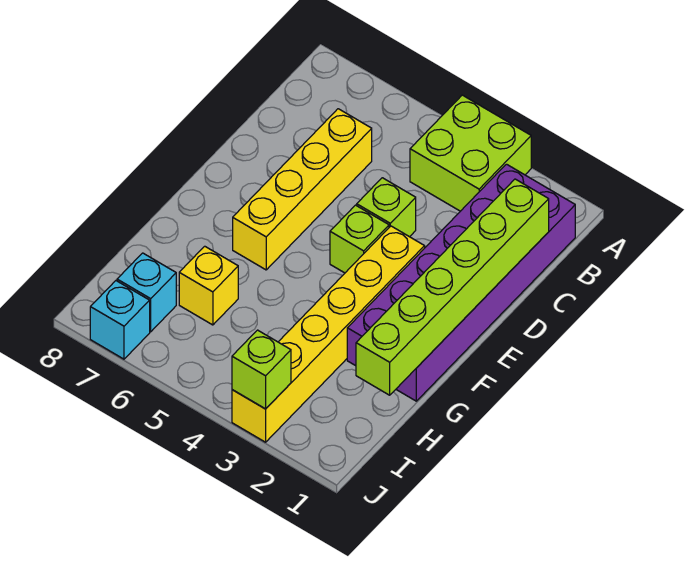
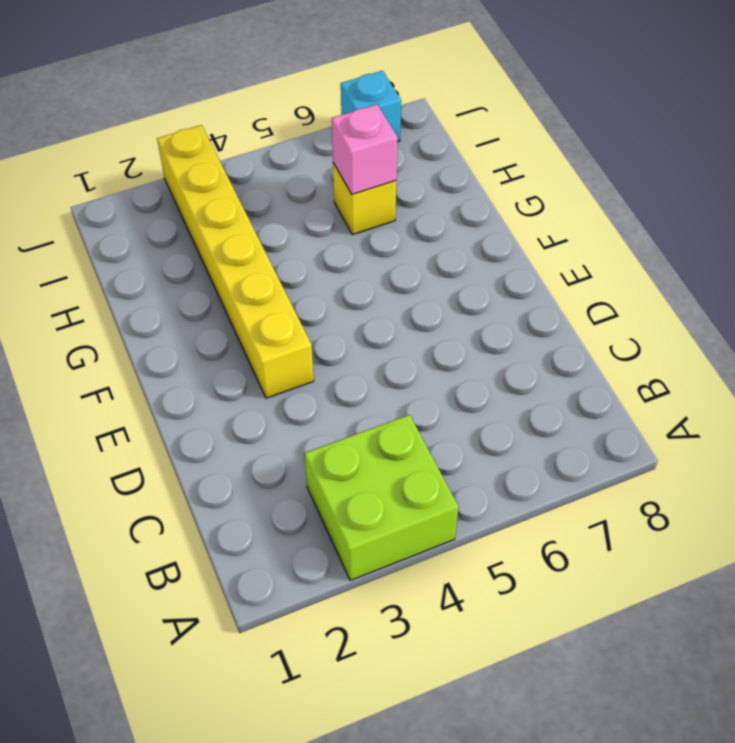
pink brick H6 level 2 -> none
none -> purple brick B1:G2 level 1
none -> yellow brick C6:F6 level 1

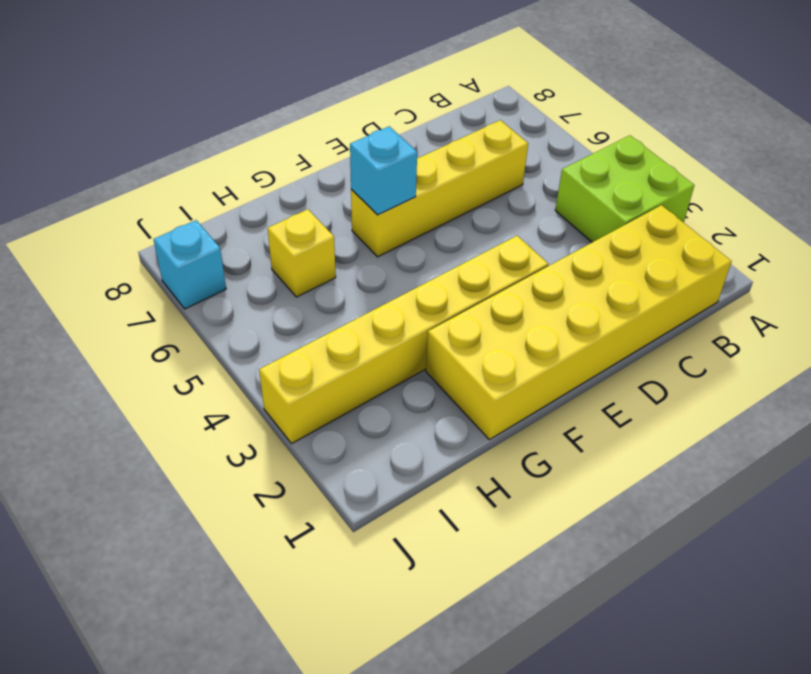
yellow brick B1:G2 level 1 -> purple brick B1:G2 level 1
cyan brick F6 level 2 -> cyan brick I7 level 1
none -> lime brick D4 level 1
none -> lime brick E4 level 1

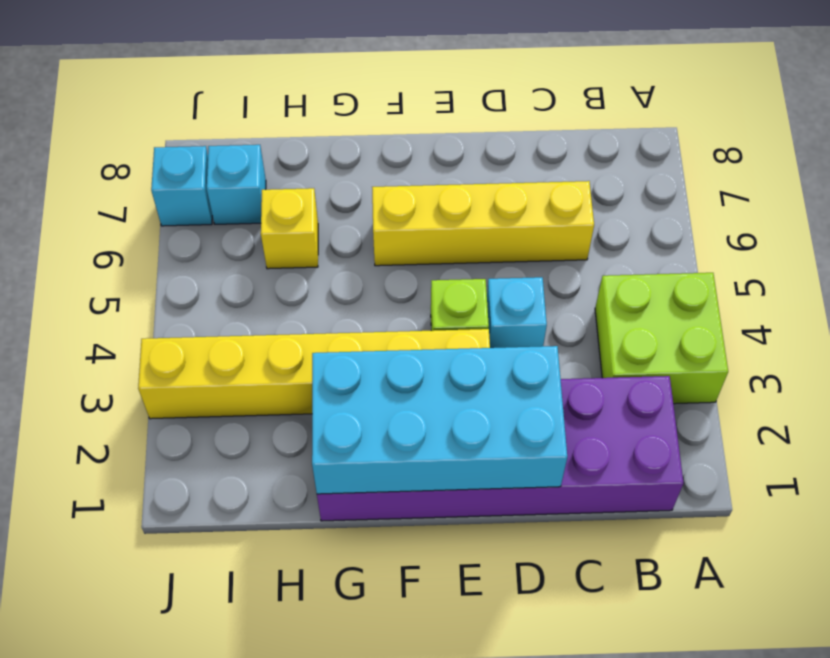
cyan brick D1:G2 level 2 -> lime brick C1:H1 level 2
cyan brick D4 level 1 -> lime brick D4 level 1
none -> lime brick J3 level 2

